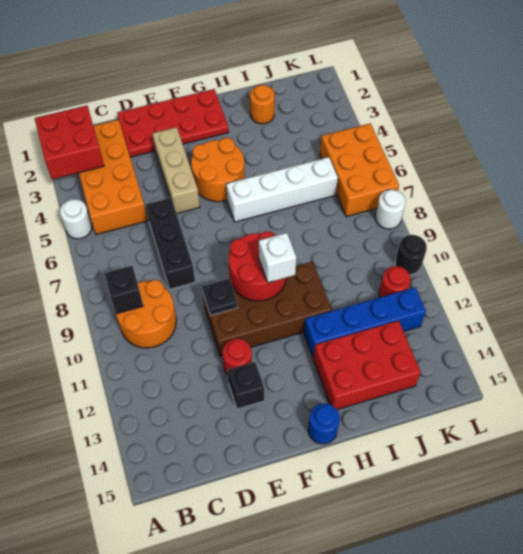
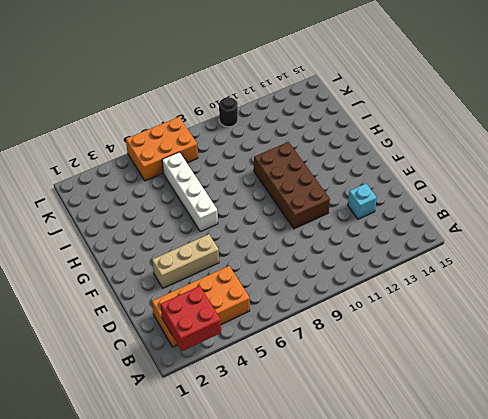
cyan brick D13 level 1 -> none
none -> white round brick A5 level 1
none -> orange round brick B9:C10 level 1
none -> red plate D1:G2 level 1

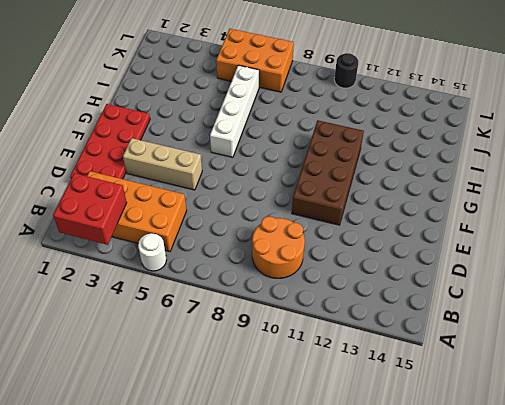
none -> black brick D6:D8 level 1
none -> red round brick E12 level 1
none -> black brick E13 level 1

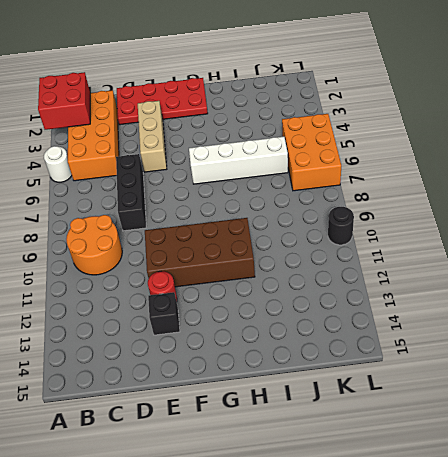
none -> orange round brick F4:G5 level 1
none -> blue round brick G15 level 1
none -> blue brick H12:K12 level 1

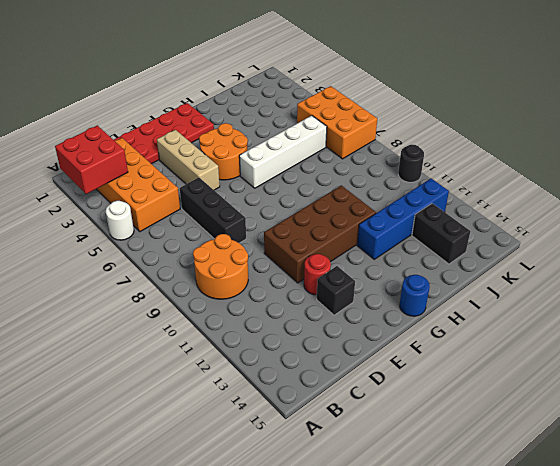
black brick J13:J14 level 1 -> red brick H13:J14 level 1
none -> orange round brick I2 level 1
none -> red round brick K11 level 1
none -> white round brick L8 level 1

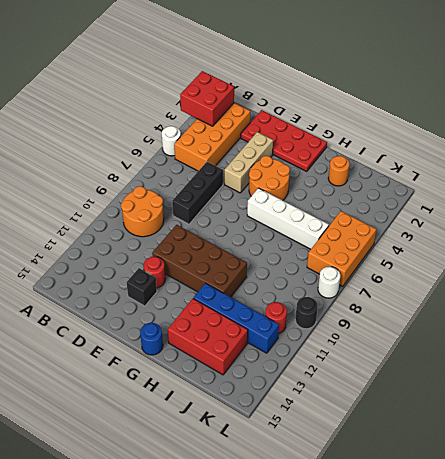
none -> black brick B9 level 2
none -> black plate E10 level 2
none -> red round brick F9:G10 level 2

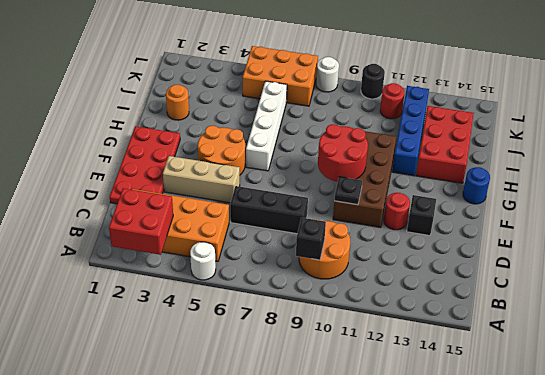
none -> white brick G10 level 3

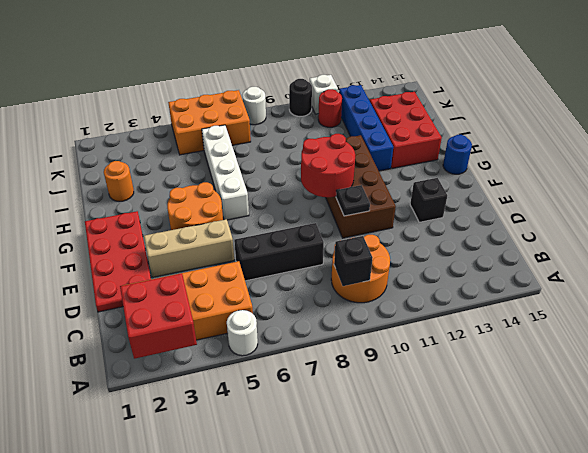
white brick L11 level 1 -> white brick G10 level 3
none -> red round brick E12 level 1

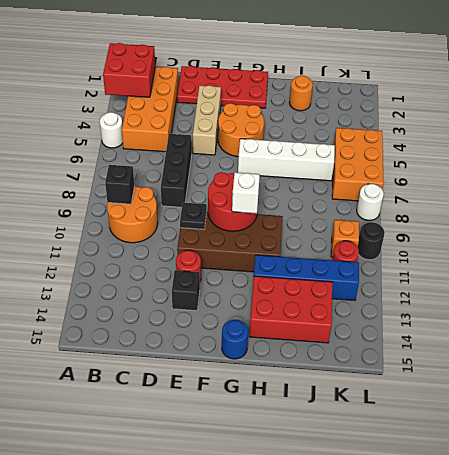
orange brick K10 level 1 -> none

